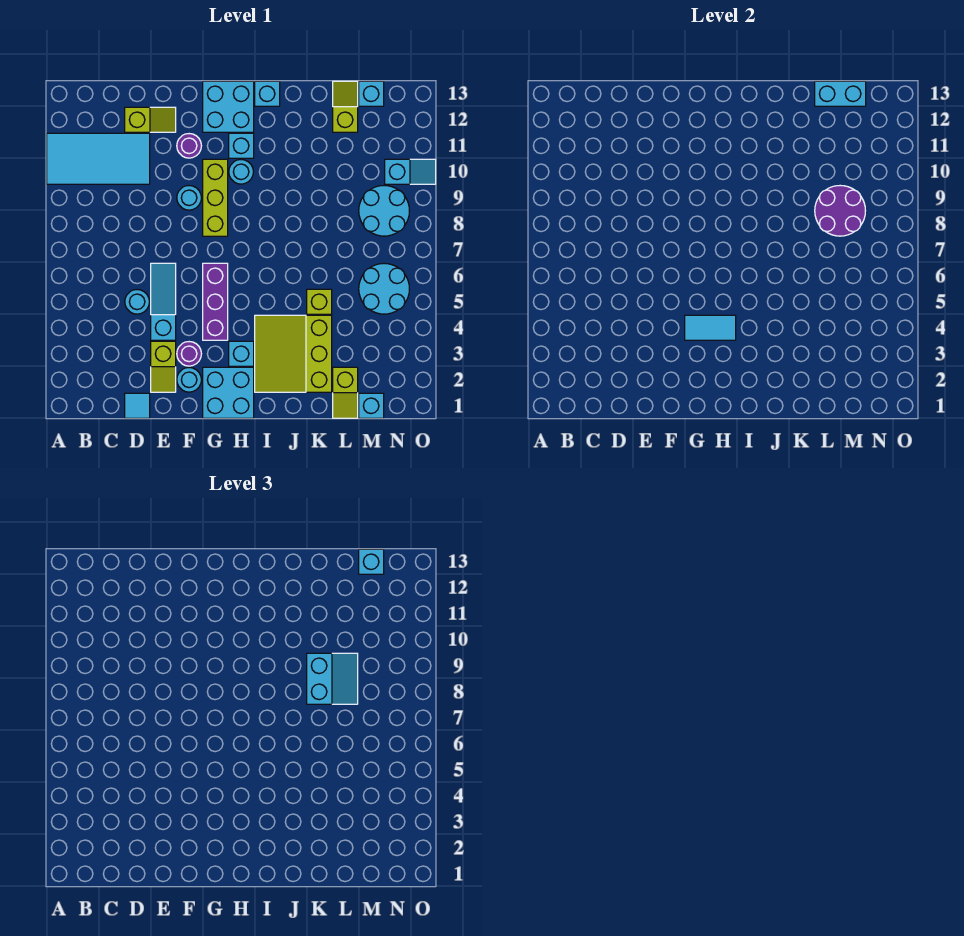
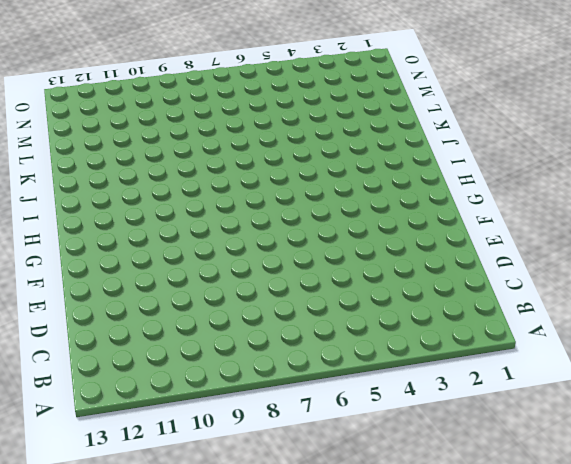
none -> cyan tile A10:D11 level 1
none -> cyan tile D1 level 1
none -> cyan round brick D5 level 1
none -> lime slope D12:E12 level 1 top D

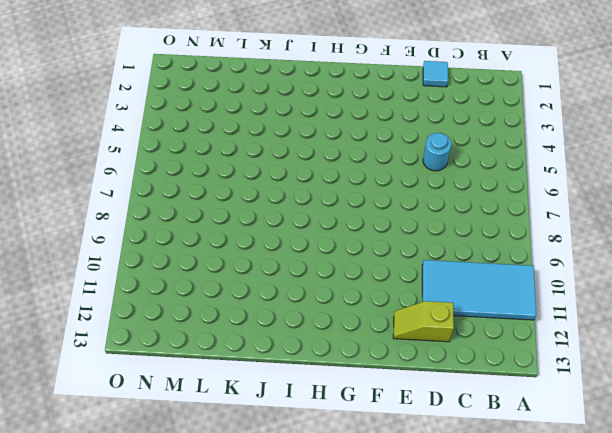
none -> lime slope E2:E3 level 1 top 3
none -> cyan slope E4:E6 level 1 top 4
none -> cyan round brick F2 level 1
none -> purple round brick F3 level 1

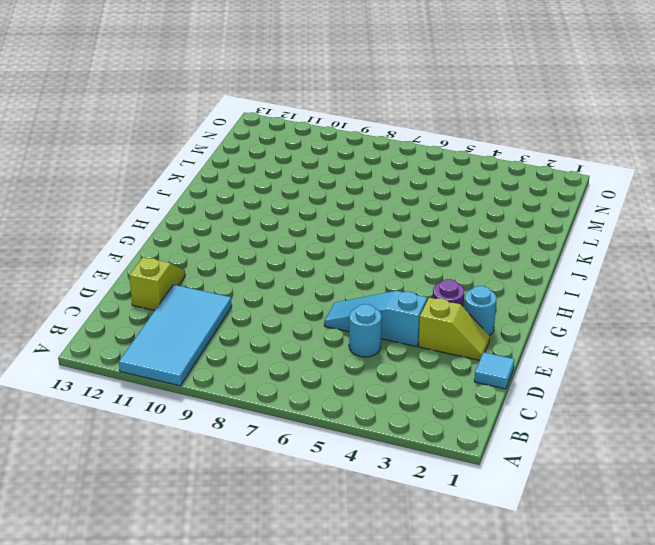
none -> cyan round brick F9 level 1
none -> purple round brick F11 level 1
none -> cyan brick G1:H2 level 1
none -> purple brick G4:G6 level 1

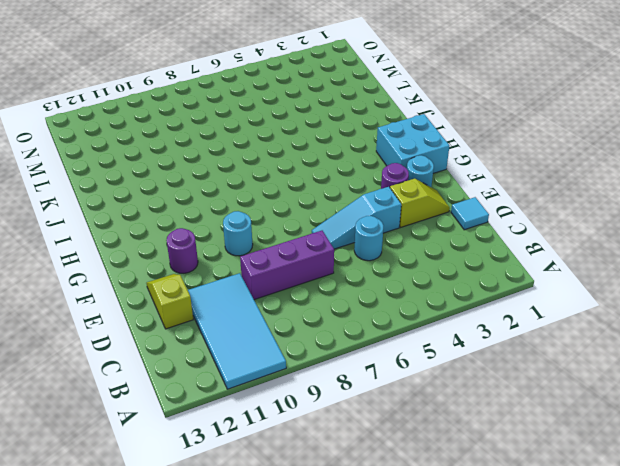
purple brick D7:D9 level 1 -> purple brick G4:G6 level 1
none -> lime brick G8:G10 level 1
none -> cyan brick G12:H13 level 1
none -> cyan brick H3 level 1
none -> cyan round brick H10 level 1

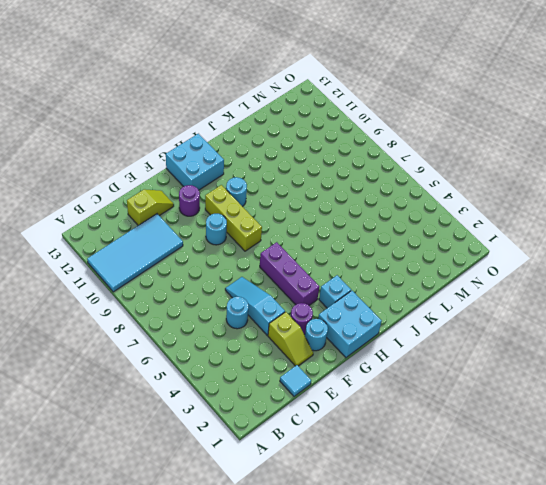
none -> cyan brick H11 level 1
none -> lime slope I2:K4 level 1 top K
none -> cyan brick I13 level 1
none -> lime brick K5 level 1

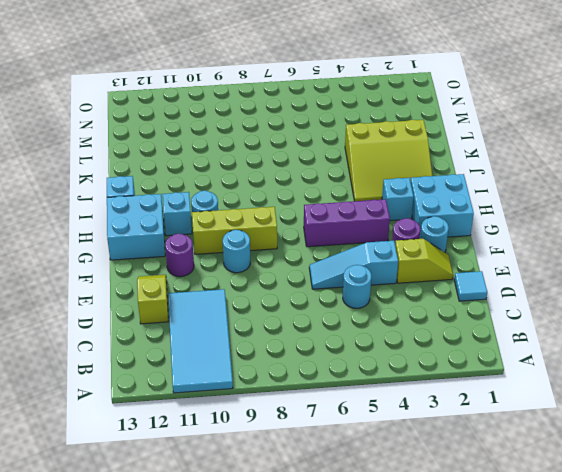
none -> lime brick K5 level 1
none -> lime slope L1:L2 level 1 top 2
none -> lime slope L12:L13 level 1 top 12
none -> cyan brick M1 level 1

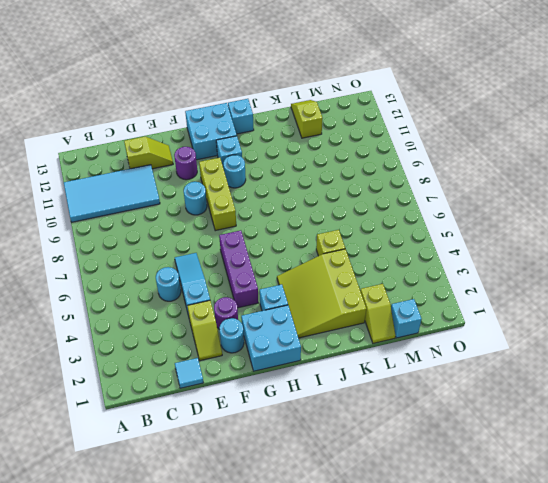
none -> cyan round brick M5:N6 level 1
none -> cyan round brick M8:N9 level 1
none -> cyan brick M13 level 1
none -> cyan slope N10:O10 level 1 top N

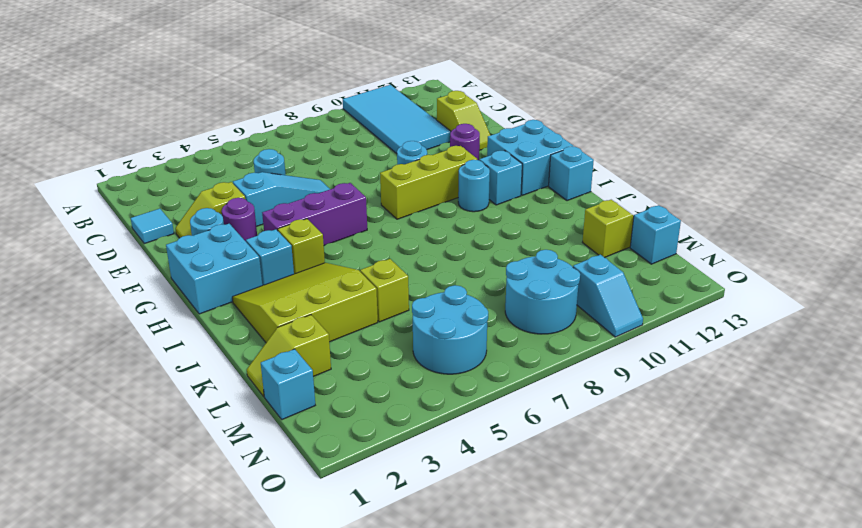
lime brick H4 level 1 -> none
none -> cyan tile G4:H4 level 2
none -> purple round brick L8:M9 level 2
none -> cyan brick L13:M13 level 2
none -> cyan slope K8:L9 level 3 top K

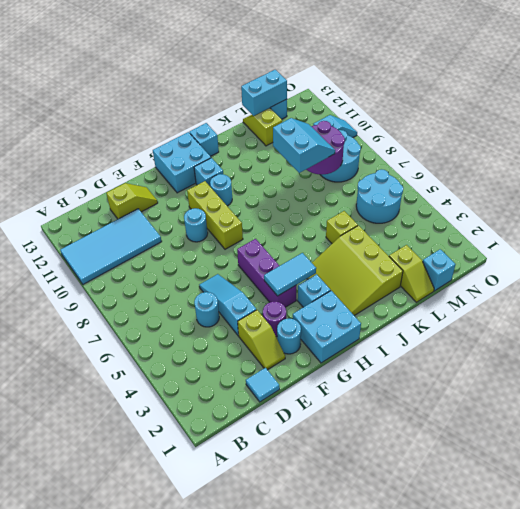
none -> purple round brick F11 level 1
none -> cyan brick M13 level 3

